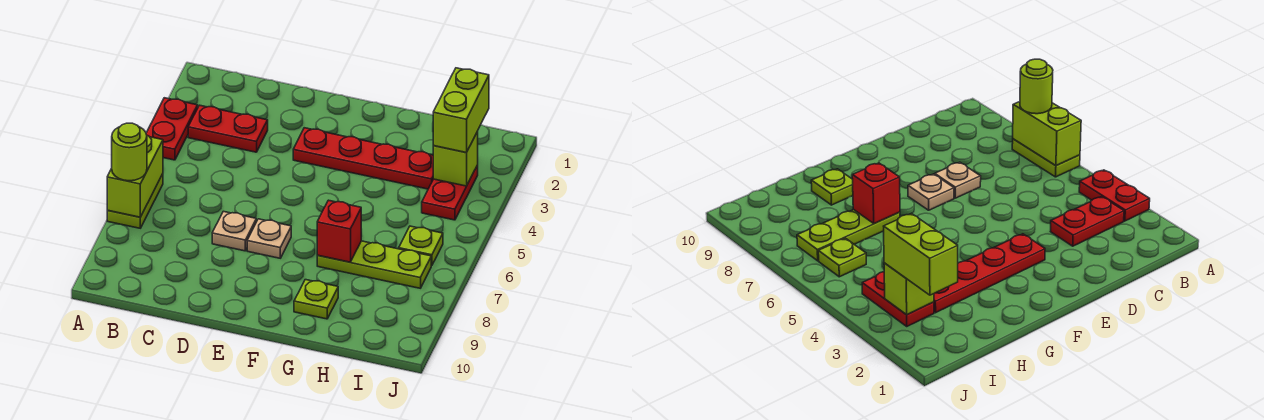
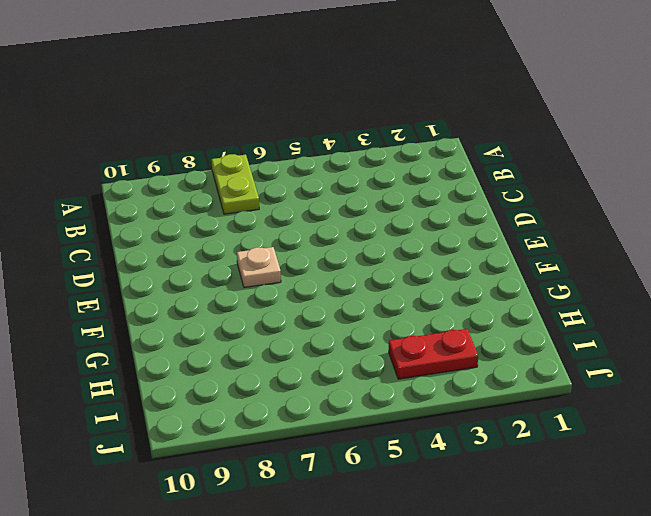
lime plate A7:B7 level 1 -> lime plate A6:A7 level 1
none -> red plate A3:A4 level 1
none -> red plate B3:C3 level 1
none -> tan plate D7 level 1

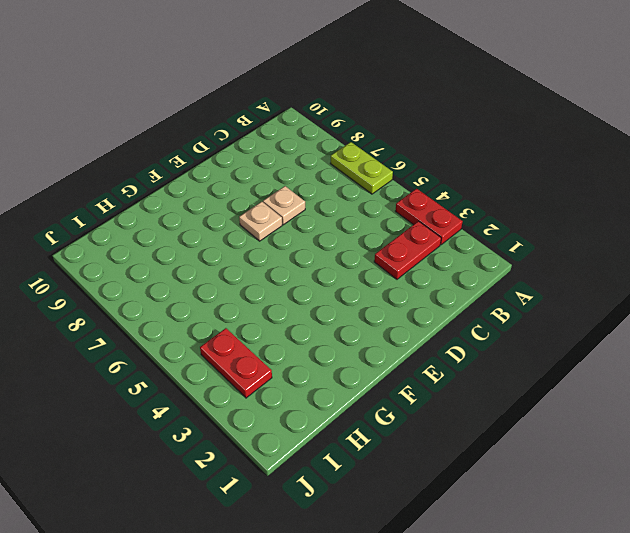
none -> red plate E3:H3 level 1
none -> lime plate G7:I7 level 1
none -> lime plate G9 level 1

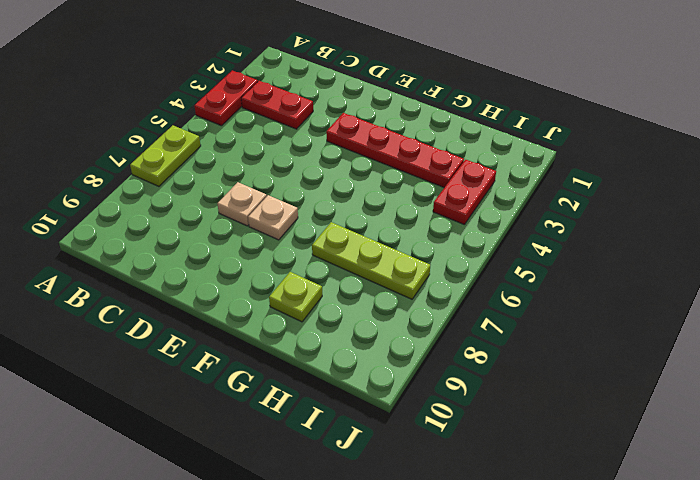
none -> lime plate I6 level 1
none -> lime brick A6:A7 level 2
none -> red brick G7 level 2

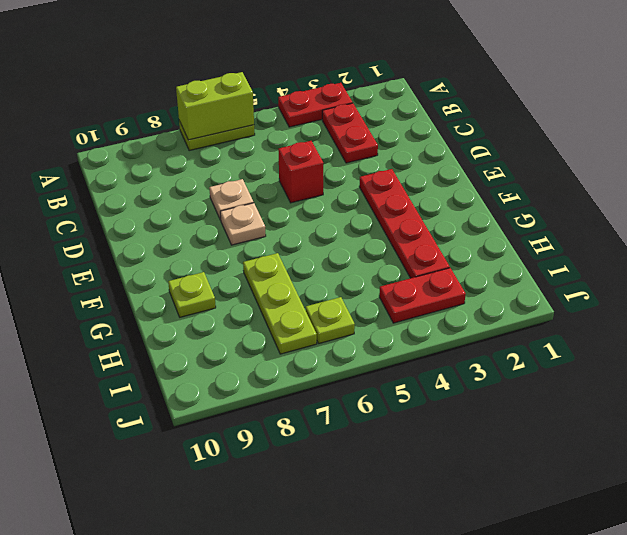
red brick D5 level 1 -> red brick G7 level 2
none -> lime brick I3 level 2
none -> lime round brick A7 level 3
none -> lime brick I2:I3 level 3

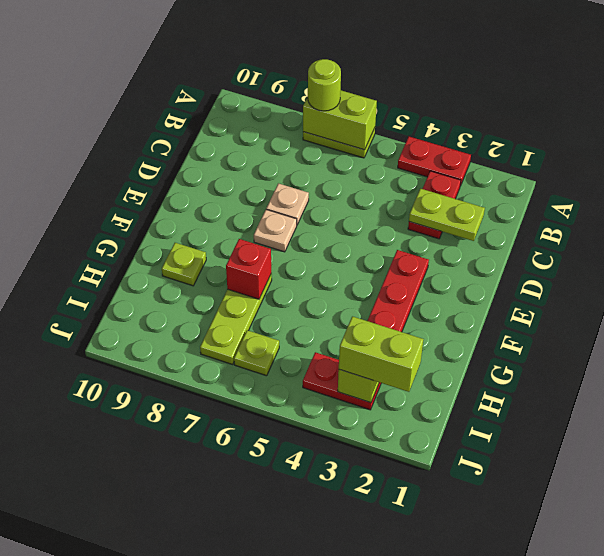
lime plate C2:C3 level 2 -> none

